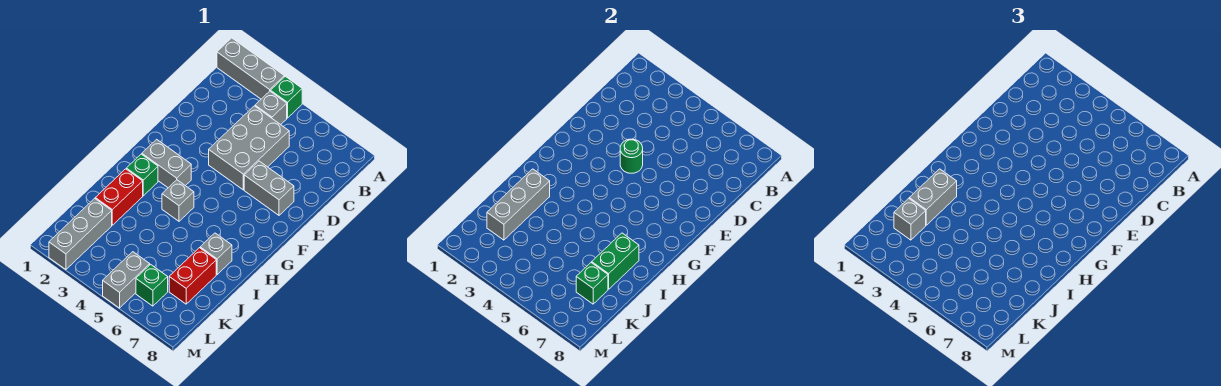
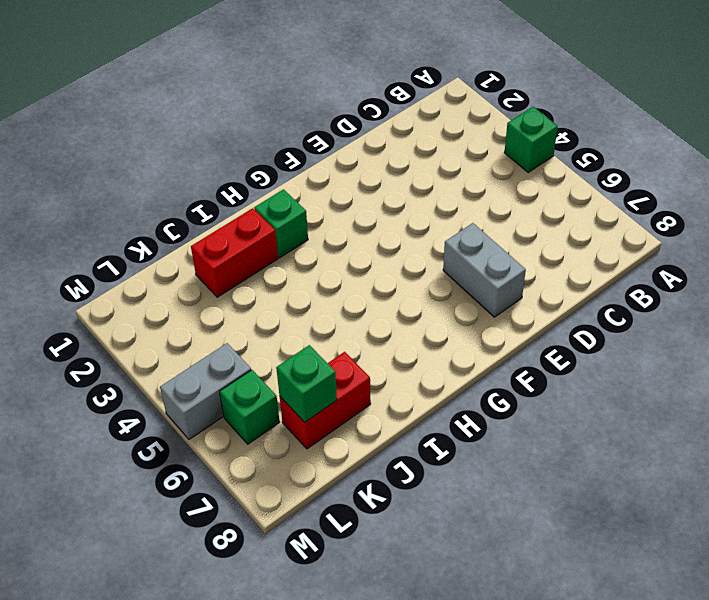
none -> grey brick A1:A3 level 1
none -> grey brick B4 level 1
none -> grey brick C4:E5 level 1

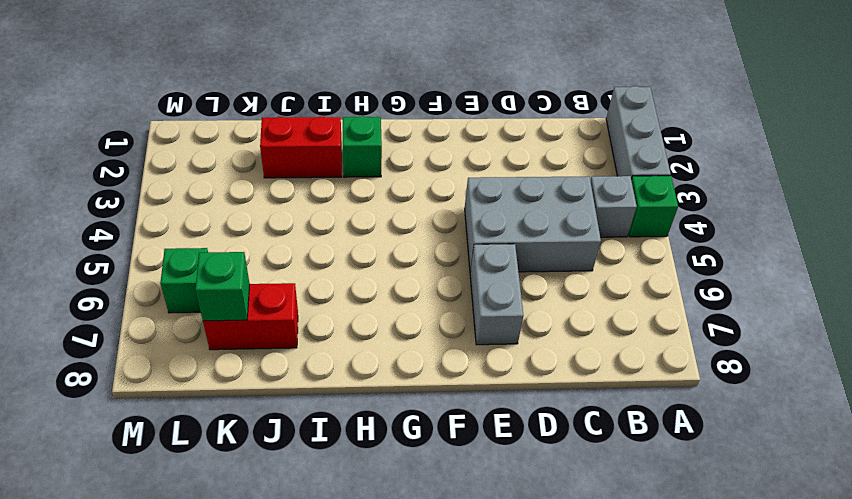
none -> grey brick G2:G3 level 1
none -> grey brick H4 level 1
none -> grey brick I7 level 1

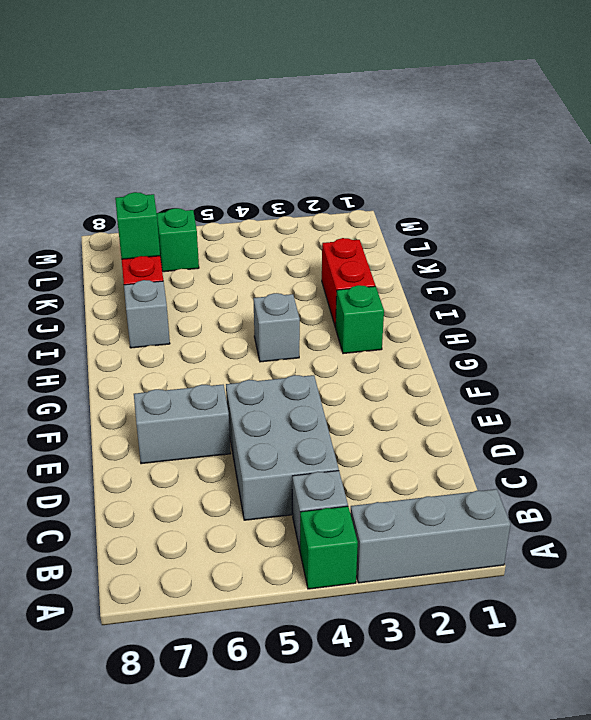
none -> grey brick G2:G3 level 1
none -> grey brick K2:M2 level 1
none -> grey brick L5:M5 level 1

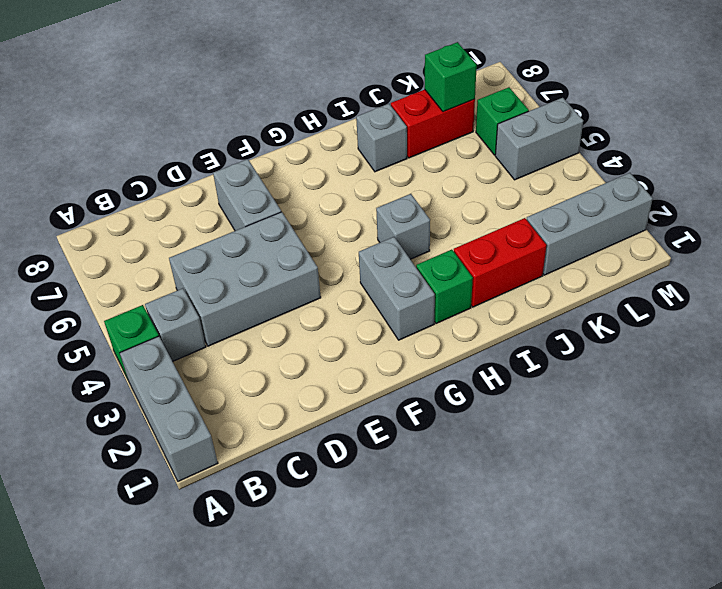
none -> green round brick E4 level 2
none -> grey brick I2:K2 level 2
none -> green brick I7:J7 level 2

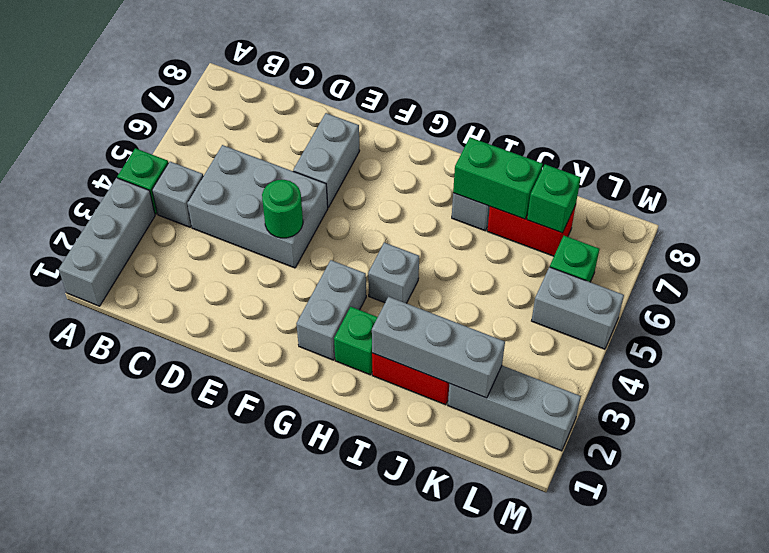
none -> grey brick I2:J2 level 3
none -> grey brick K2 level 3

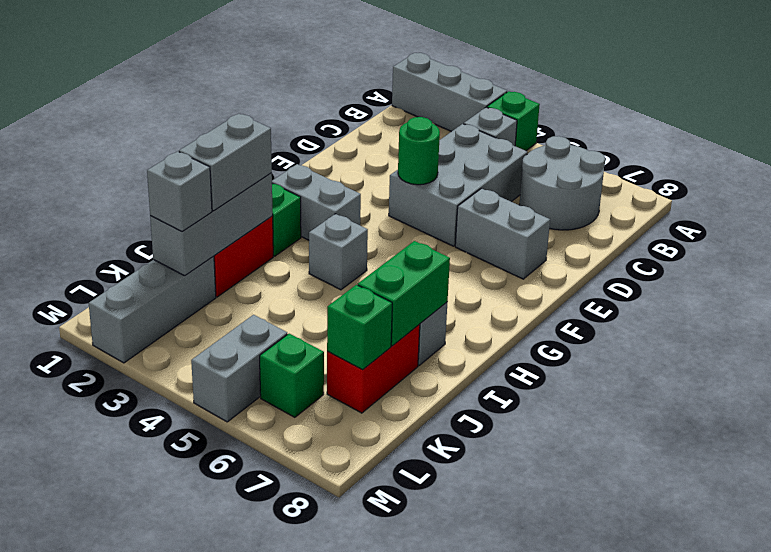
grey round brick B6:C7 level 1 -> none

